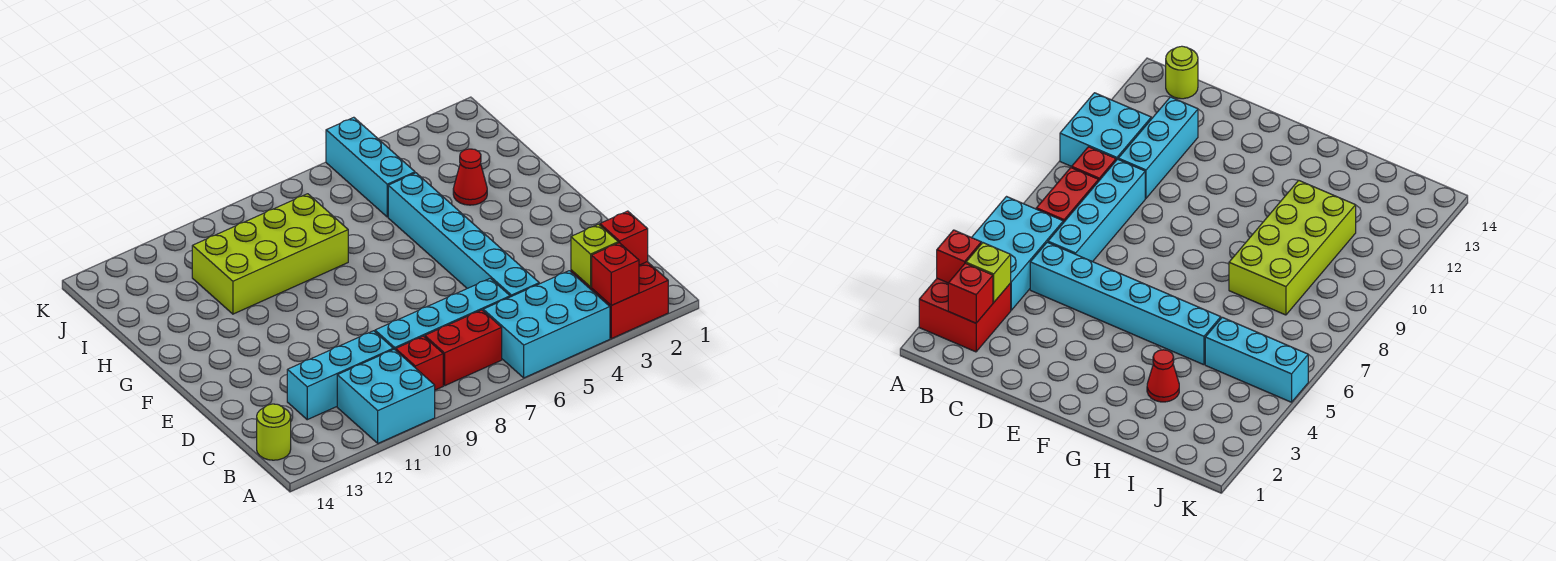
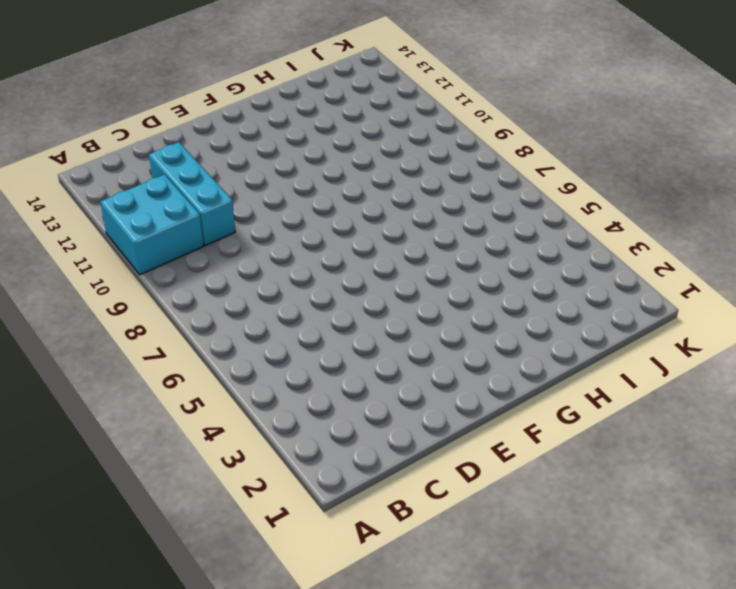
none -> red brick A2:B3 level 1
none -> cyan brick A4:B6 level 1
none -> red brick B7:B8 level 1

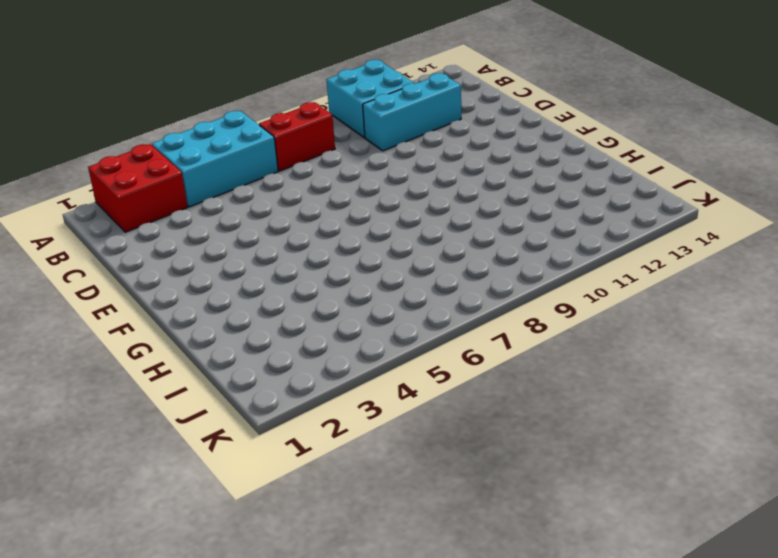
none -> red brick B9 level 1
none -> lime round brick B14 level 1
none -> cyan brick C5:H5 level 1

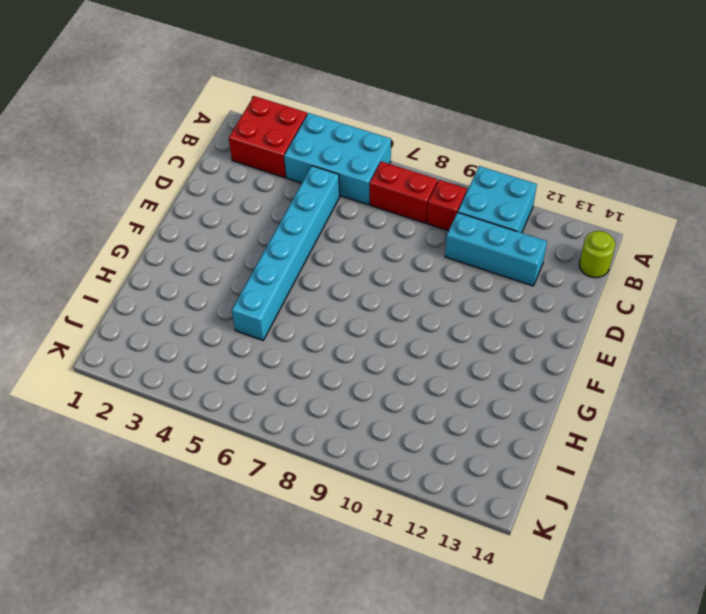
none -> cyan brick C6:C9 level 1
none -> red cone H3 level 1
none -> lime brick H8:I11 level 1

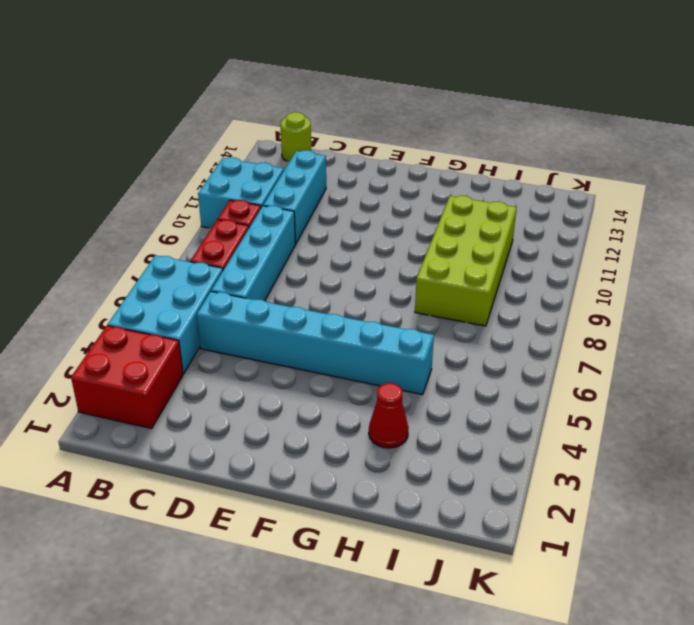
none -> cyan brick I5:K5 level 1
none -> red brick A3 level 2
none -> red brick B2 level 2

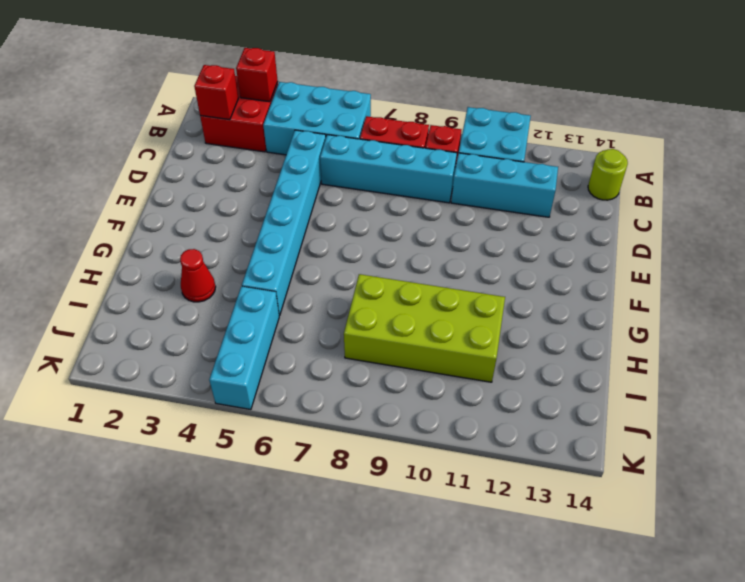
none -> lime brick B3 level 2

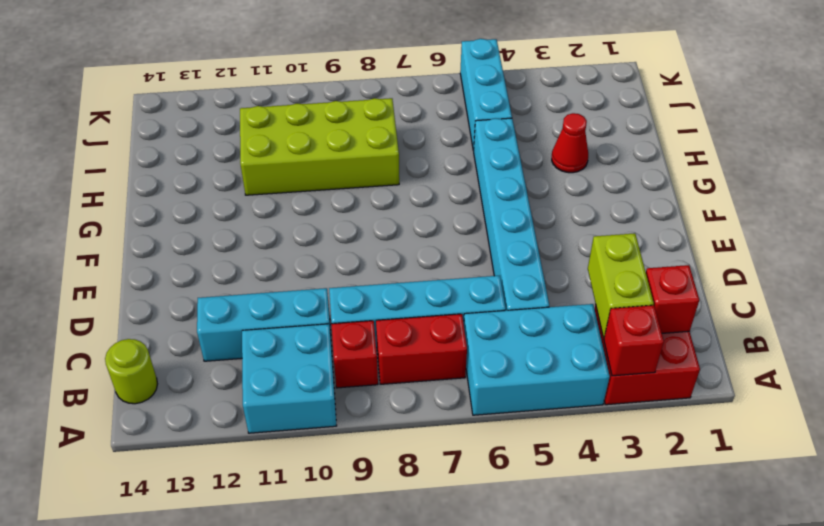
lime brick B3:C3 level 2 -> lime brick B3 level 2

